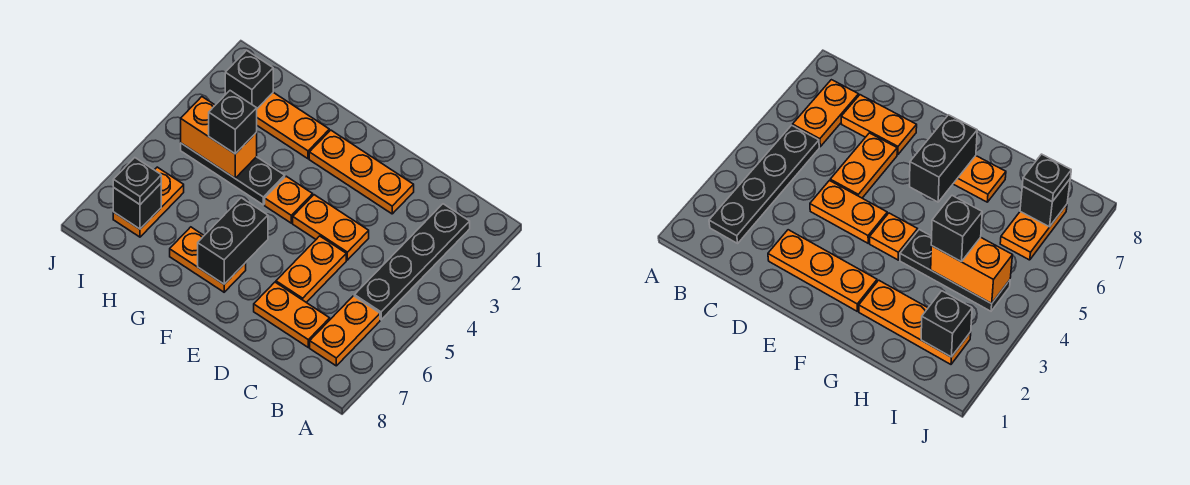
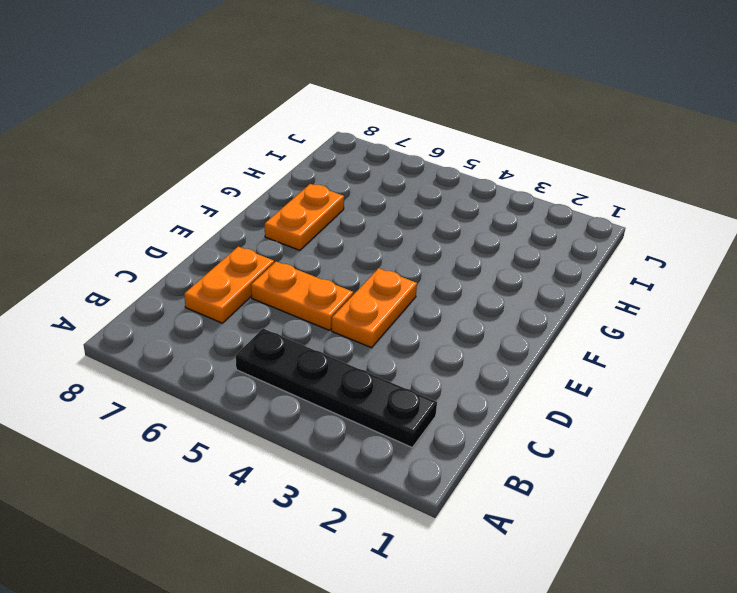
none -> orange plate B6:B7 level 1
none -> orange plate D2:F2 level 1
none -> orange plate F4 level 1

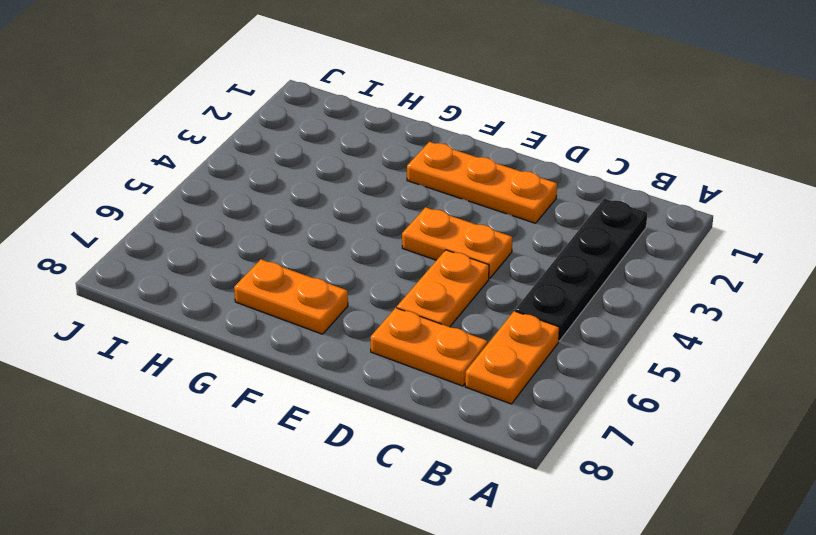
none -> orange plate F4 level 1
none -> orange plate G2:I2 level 1
none -> black plate G4:I4 level 1

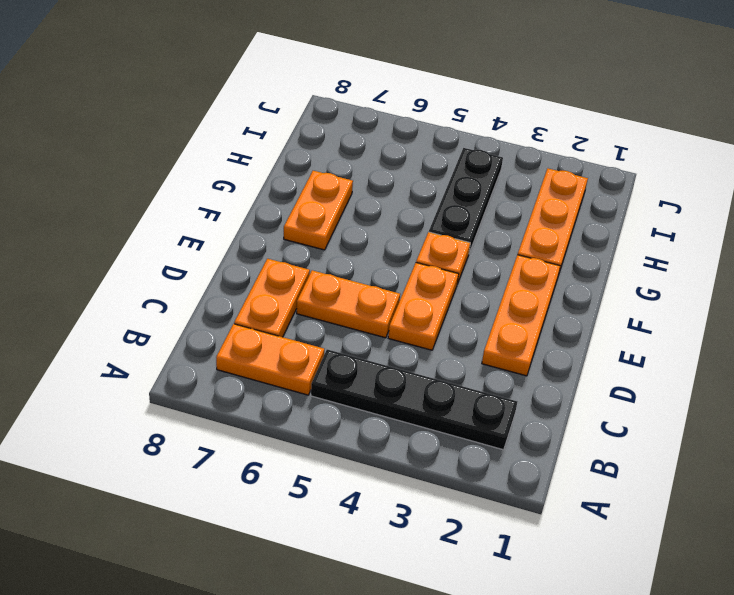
none -> orange plate I6:I7 level 1
none -> black brick F6:F7 level 2
none -> orange brick H4:I4 level 2

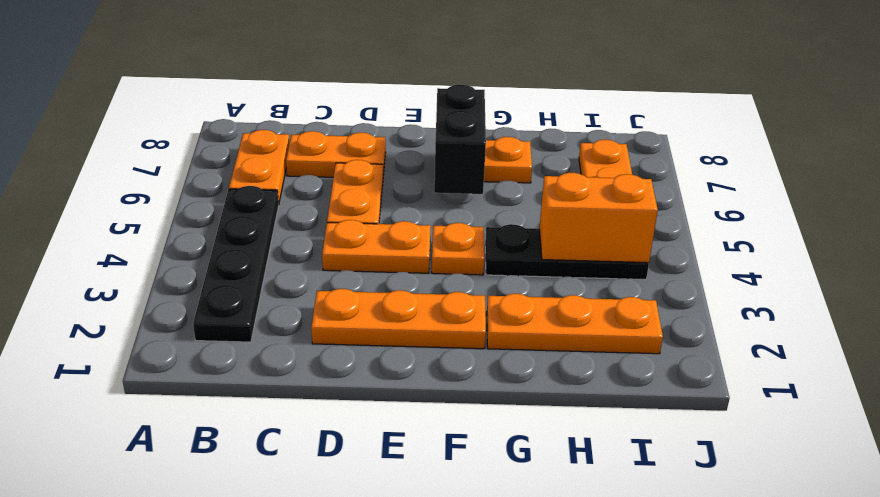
none -> black brick I2 level 2
none -> black brick I7 level 2
none -> black brick H4 level 3

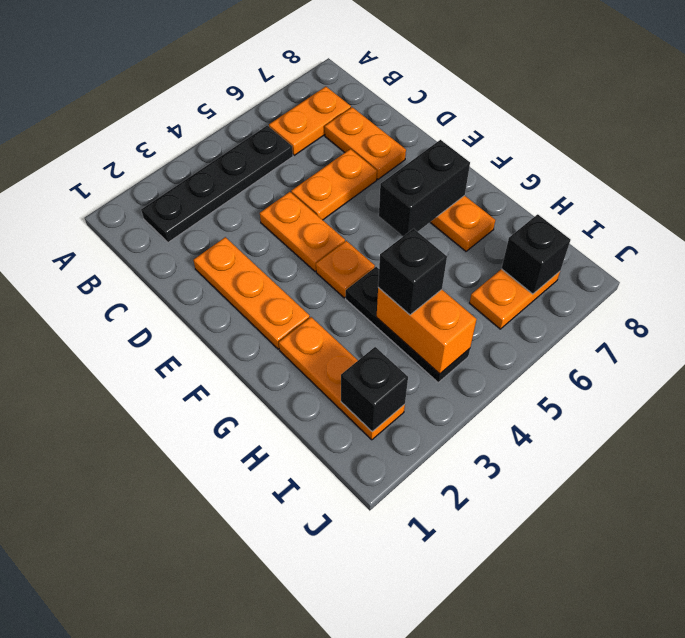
none -> black plate I7 level 3

